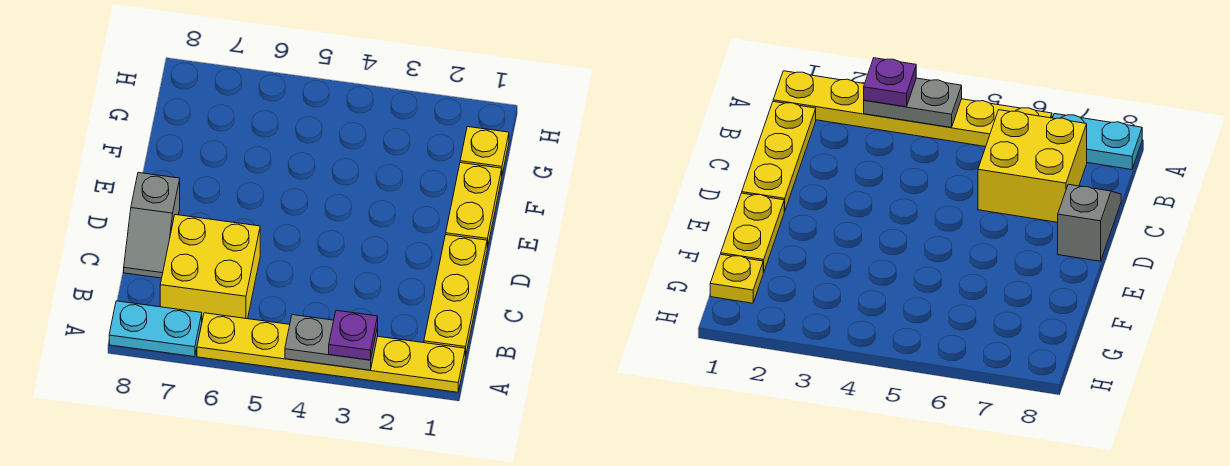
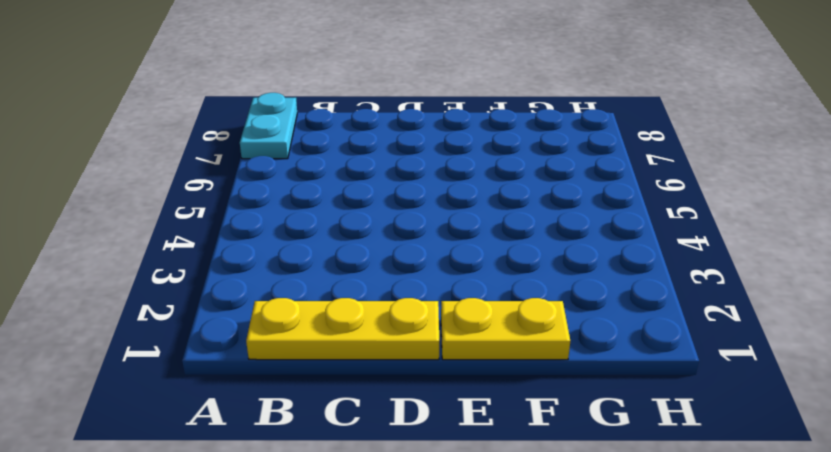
none -> yellow plate A1:A6 level 1
none -> yellow brick B6:C7 level 1

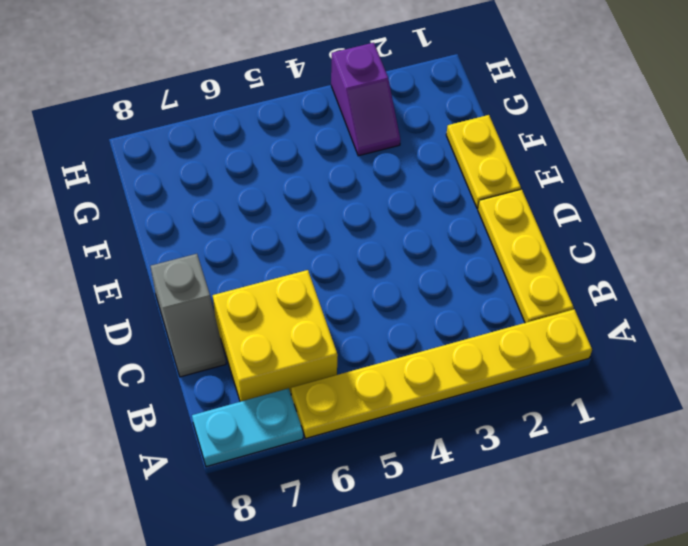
purple slope G3:H3 level 1 top H -> none
none -> yellow plate G1 level 1
none -> grey plate A3:A4 level 2

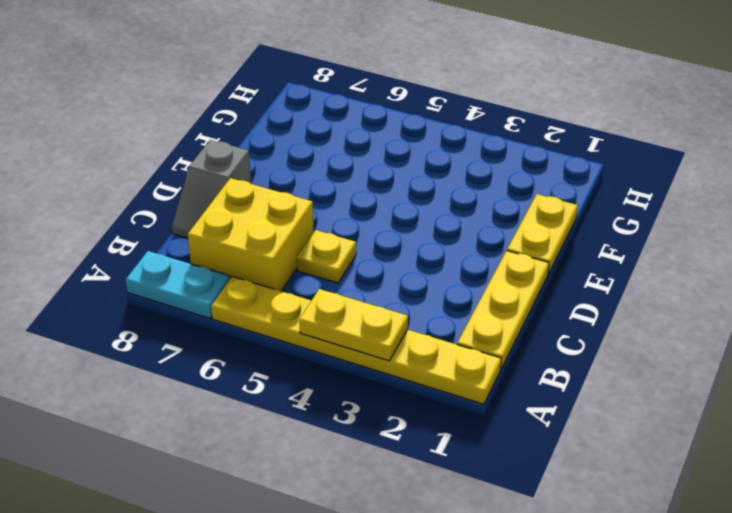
yellow plate A3:A4 level 2 -> grey plate A3:A4 level 2
yellow plate C5 level 1 -> yellow plate G1 level 1
none -> purple plate A3 level 3

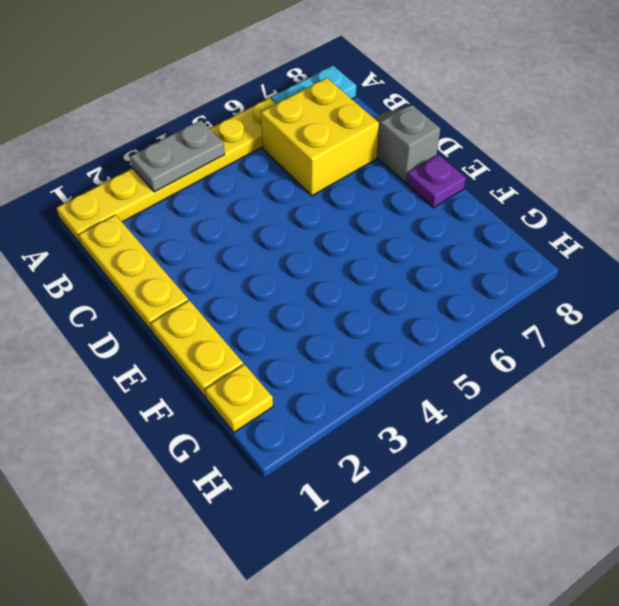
purple plate E8 level 1 -> purple plate A3 level 3

